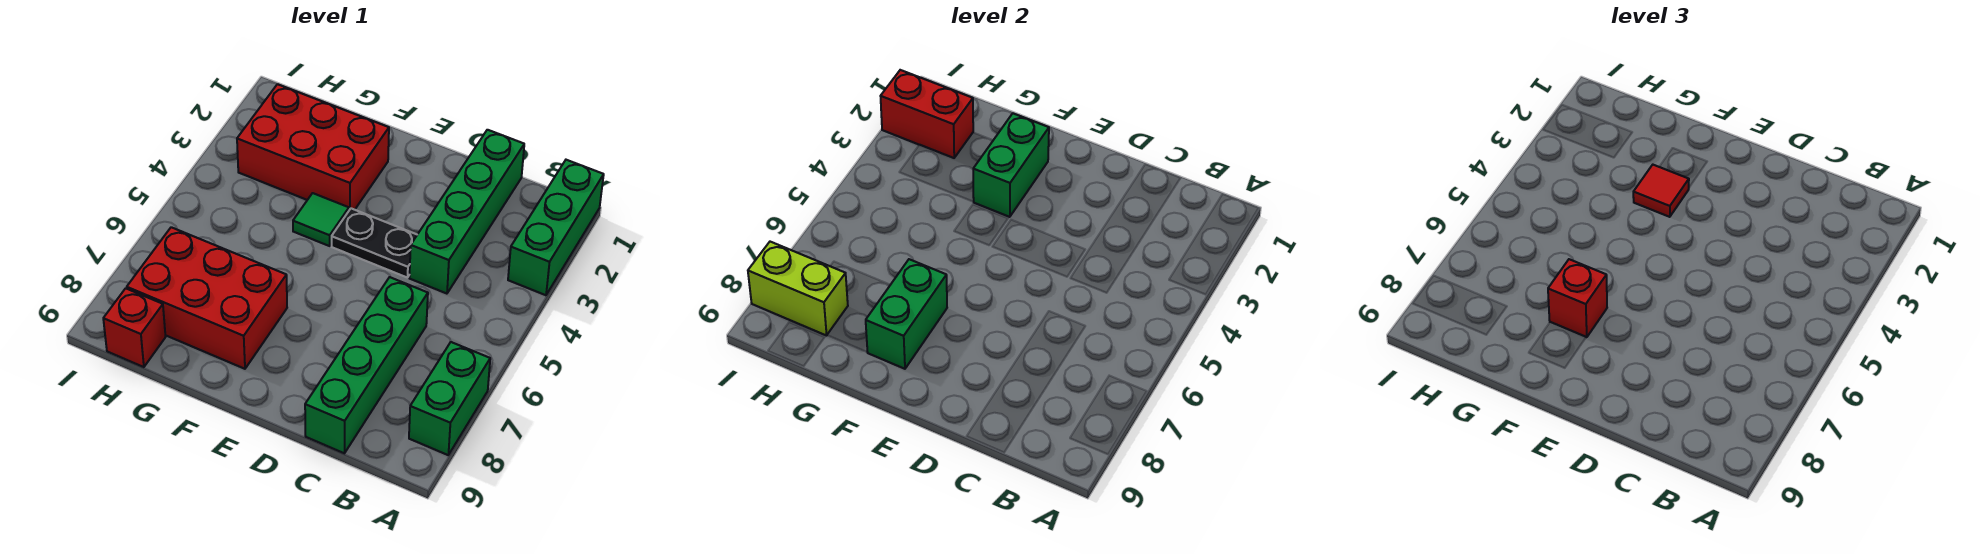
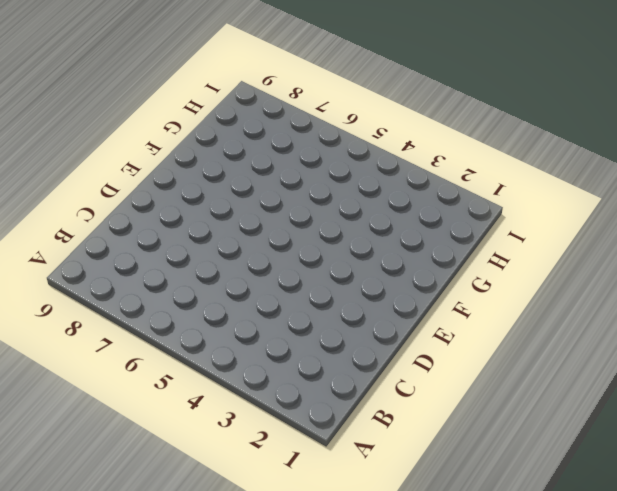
none -> green brick A1:A3 level 1
none -> green brick A7:A8 level 1
none -> green brick C1:C4 level 1

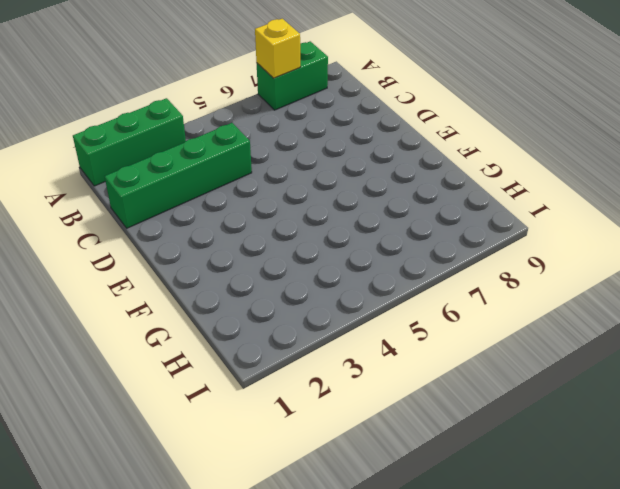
yellow brick A7 level 2 -> none
none -> green brick C6:C9 level 1
none -> black plate D4:E4 level 1
none -> red brick F2:H3 level 1

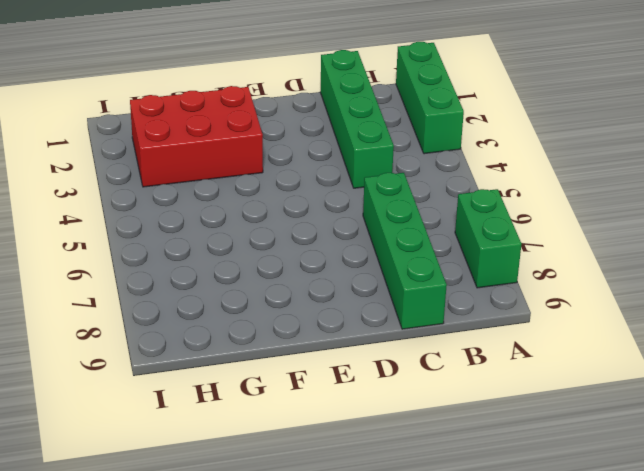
none -> black plate D4:E4 level 1
none -> green tile F4 level 1
none -> red brick F7:H8 level 1

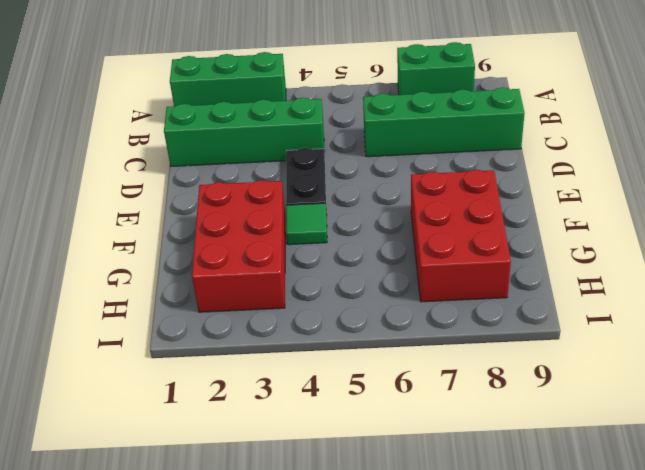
none -> red brick H9 level 1
none -> green brick F2:F3 level 2
none -> green brick F7:F8 level 2

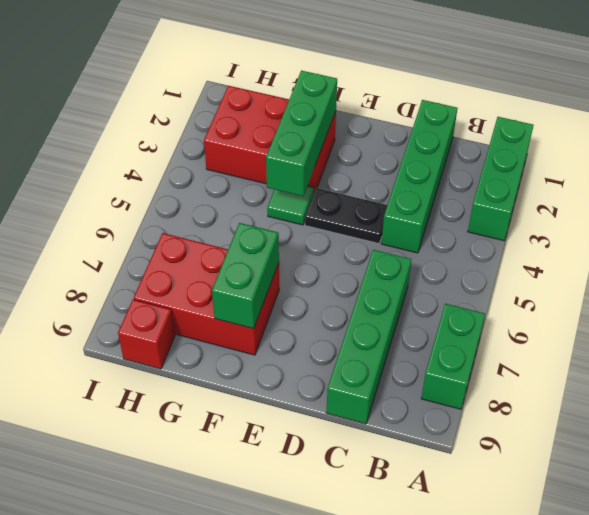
green brick F2:F4 level 2 -> green brick F2:F3 level 2
none -> red brick H2:I2 level 2
none -> lime brick H8:I8 level 2
none -> red tile F3 level 3

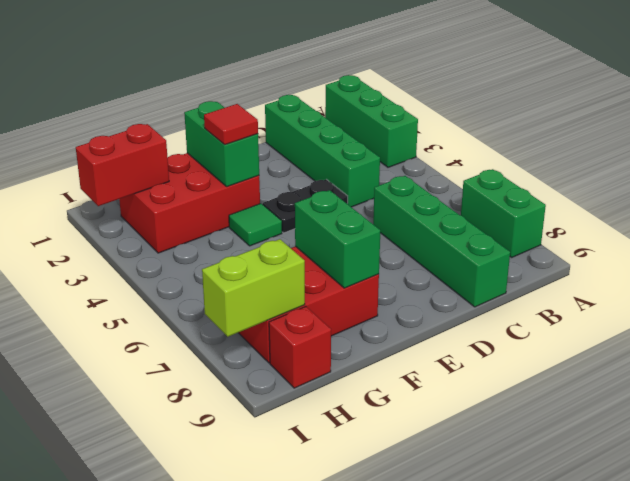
none -> red brick F7 level 3

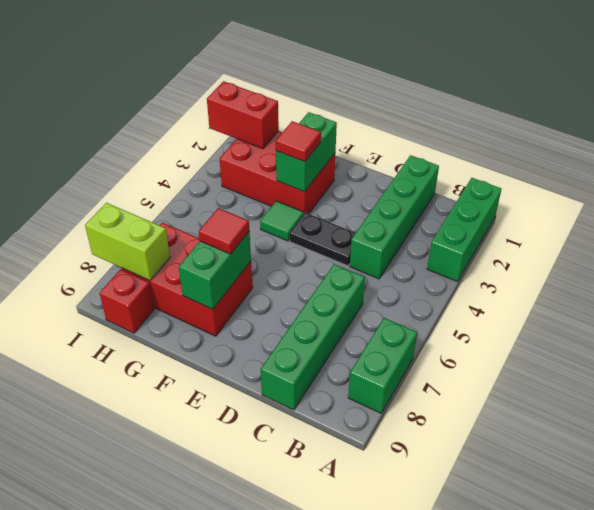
red tile F7 level 3 -> red brick F7 level 3

